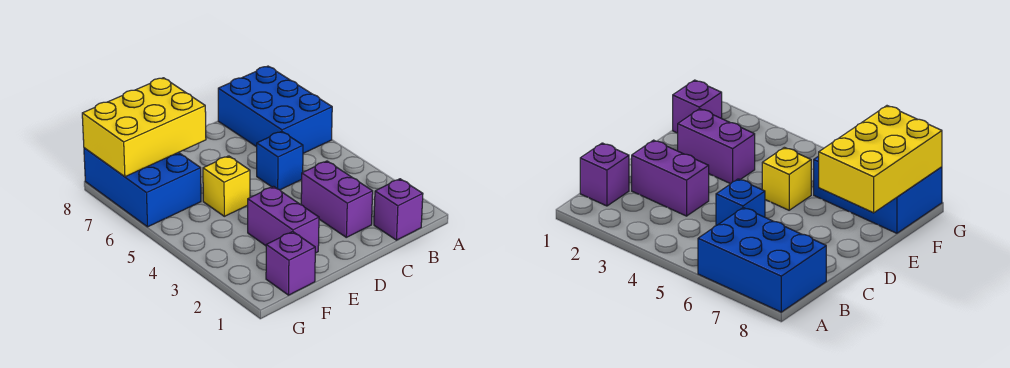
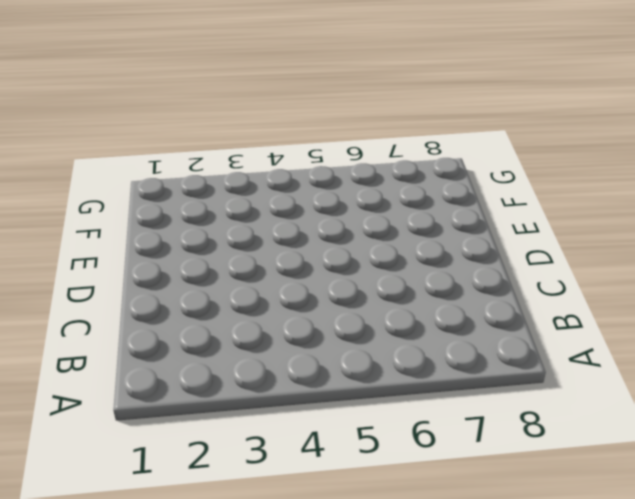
none -> blue brick A6:B8 level 1
none -> purple brick B1 level 1

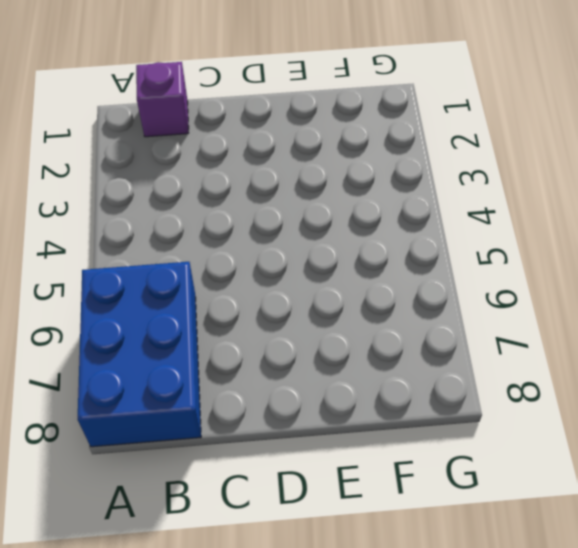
none -> purple brick C2:C3 level 1
none -> blue brick C5 level 1

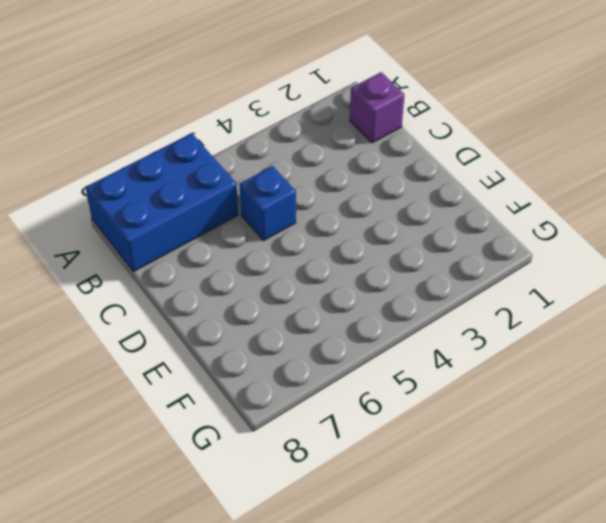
none -> purple brick C2:C3 level 1
none -> purple brick E2:E3 level 1

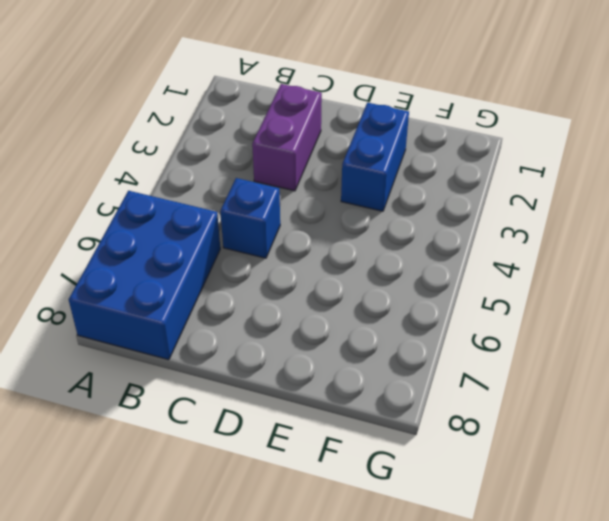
blue brick E2:E3 level 1 -> purple brick E2:E3 level 1
none -> purple brick B1 level 1
none -> yellow brick E5 level 1

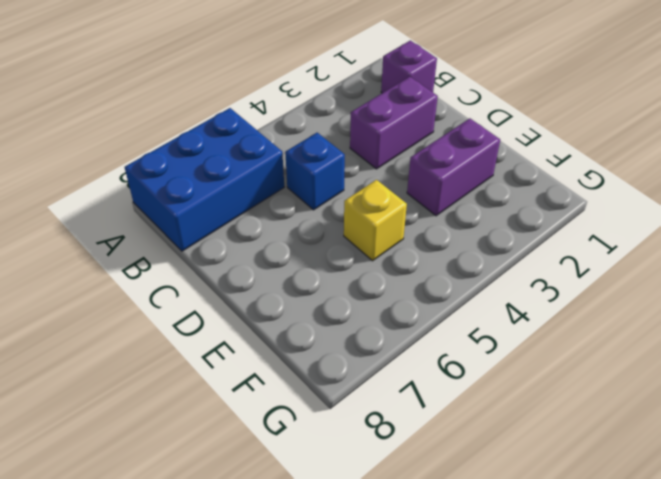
none -> purple brick F1 level 1
none -> blue brick F6:G8 level 1

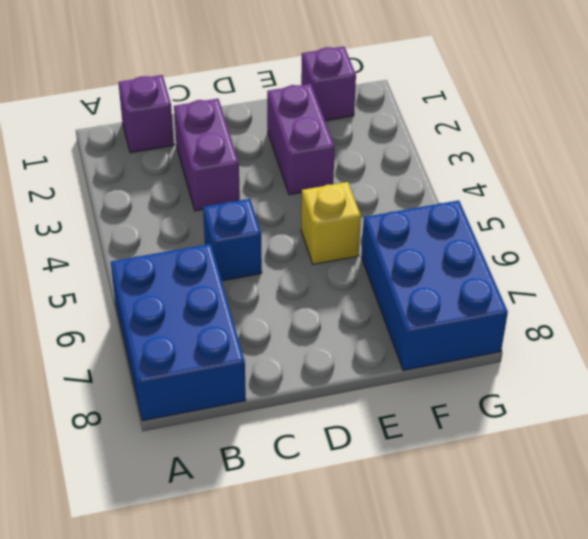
none -> yellow brick E7:G8 level 2

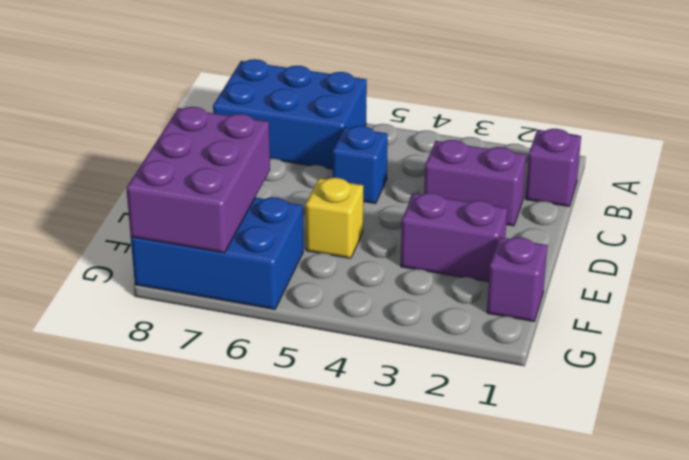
purple brick E7:G8 level 2 -> yellow brick E7:G8 level 2

